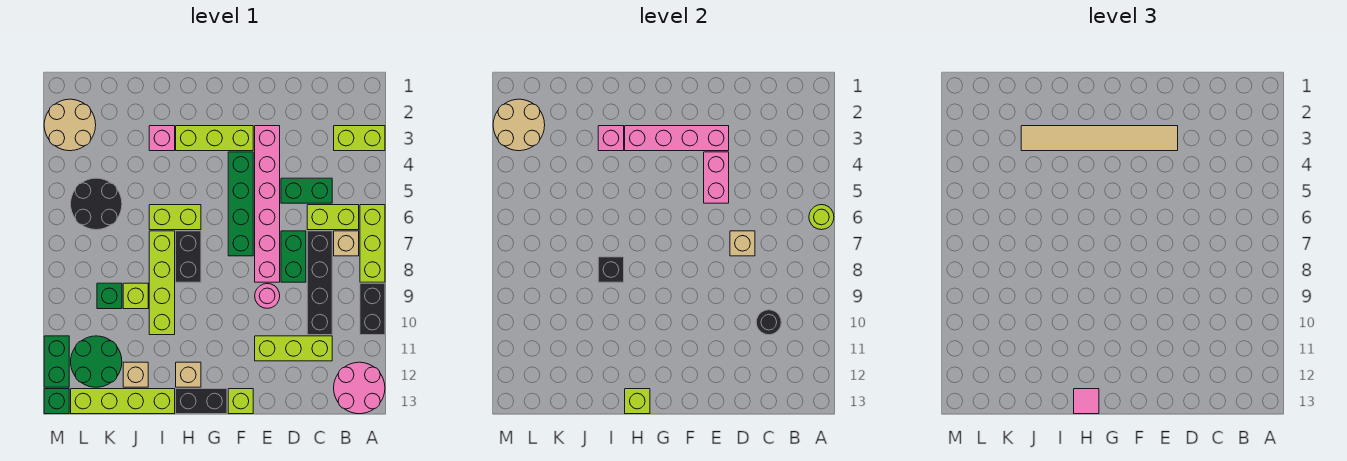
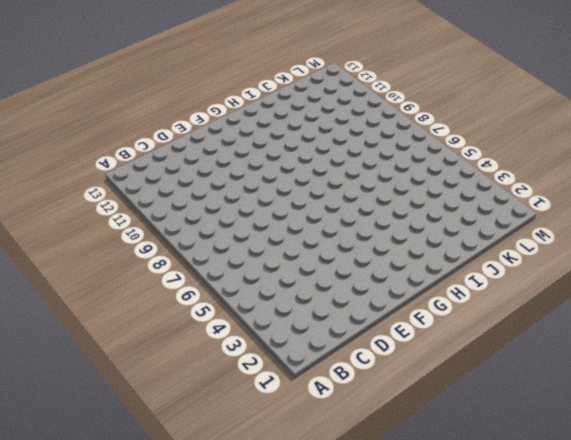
none -> lime brick A3:B3 level 1
none -> lime brick A6:A8 level 1
none -> black brick A9:A10 level 1
none -> pink round brick A12:B13 level 1

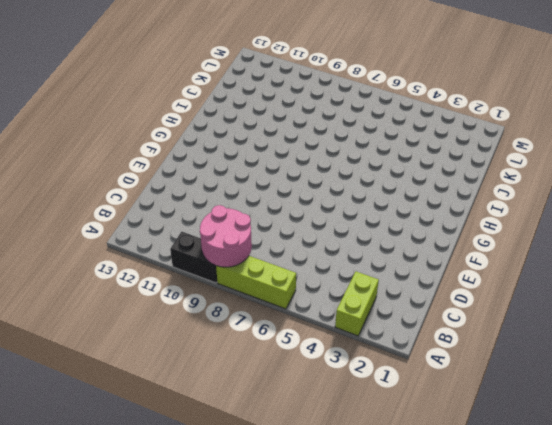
pink round brick A8:B9 level 2 -> pink round brick A12:B13 level 1
none -> lime brick B6:C6 level 1
none -> tan brick B7 level 1
none -> green brick C5:D5 level 1
none -> black brick C7:C10 level 1

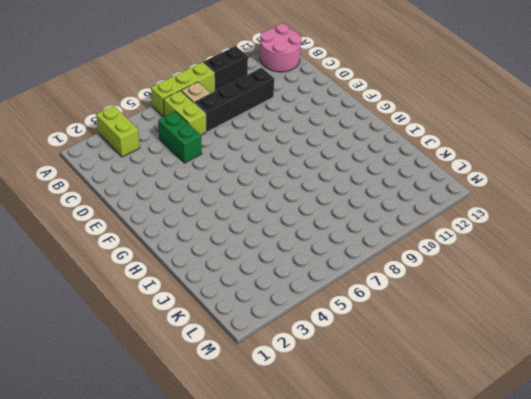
none -> lime brick C11:E11 level 1
none -> green brick D7:D8 level 1
none -> pink brick E3:E8 level 1
none -> pink round brick E9 level 1

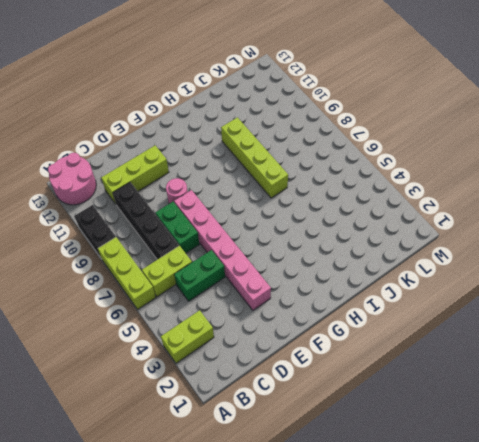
none -> tan brick B7 level 1
none -> lime brick F3:H3 level 1
none -> green brick F4:F7 level 1
none -> lime brick F13 level 1

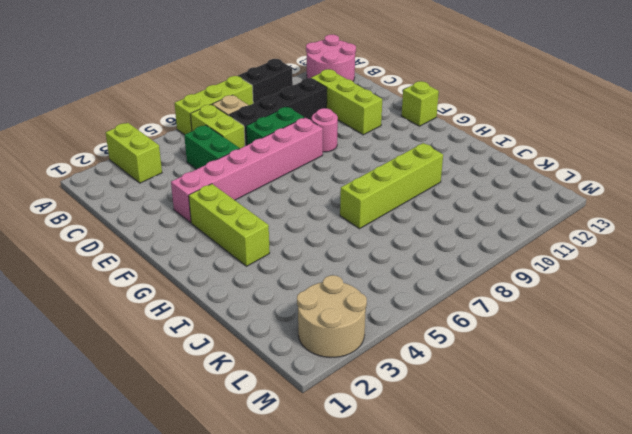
none -> green brick F4:F7 level 1
none -> black brick G13:H13 level 1
none -> lime brick H6:I6 level 1
none -> black brick H7:H8 level 1

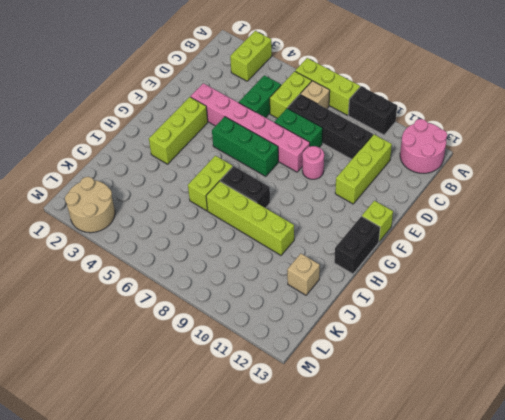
green brick F5:F7 level 1 -> green brick F4:F7 level 1
none -> tan brick H12 level 1
none -> pink brick I3 level 1
none -> lime brick I13:L13 level 1
none -> lime brick J9 level 1

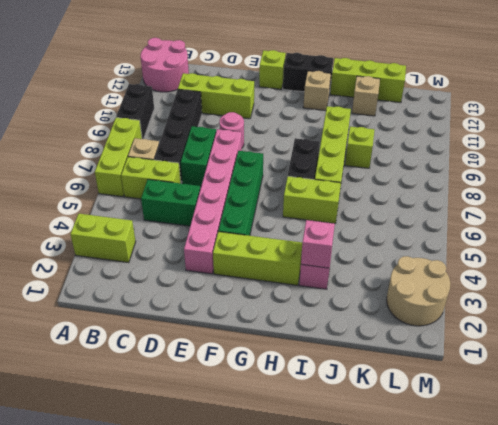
lime brick I13:K13 level 1 -> lime brick I13:L13 level 1
none -> black round brick K5:L6 level 1
none -> green brick K9 level 1
none -> green round brick K11:L12 level 1
none -> green brick M11:M12 level 1

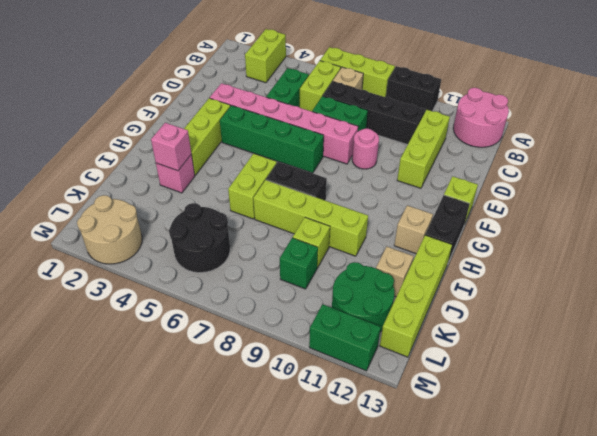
none -> green brick M13 level 1
none -> lime round brick A6 level 2
none -> black round brick C10 level 2
none -> tan brick D7 level 2

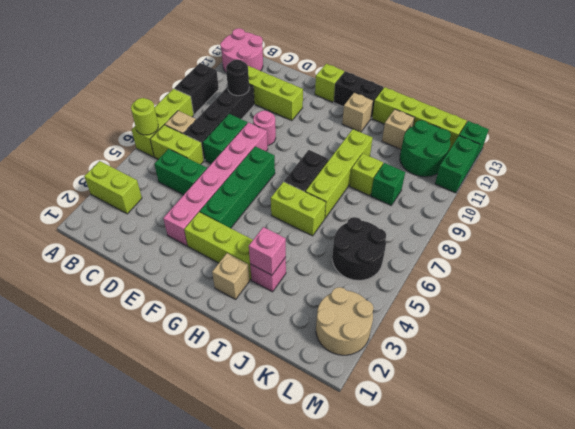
tan brick H2 level 1 -> tan brick D7 level 2
none -> pink brick E3:H3 level 2
none -> pink brick E4:E5 level 2
none -> lime brick H13 level 2
none -> black brick I8 level 2

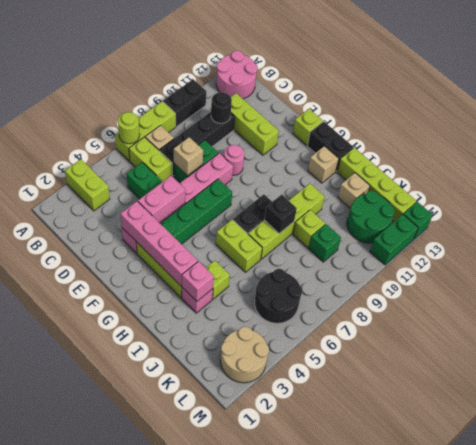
lime brick I4 level 1 -> lime brick H13 level 2
none -> tan round brick L2:M3 level 2
none -> tan tile E3:J3 level 3
none -> pink tile H13 level 3

